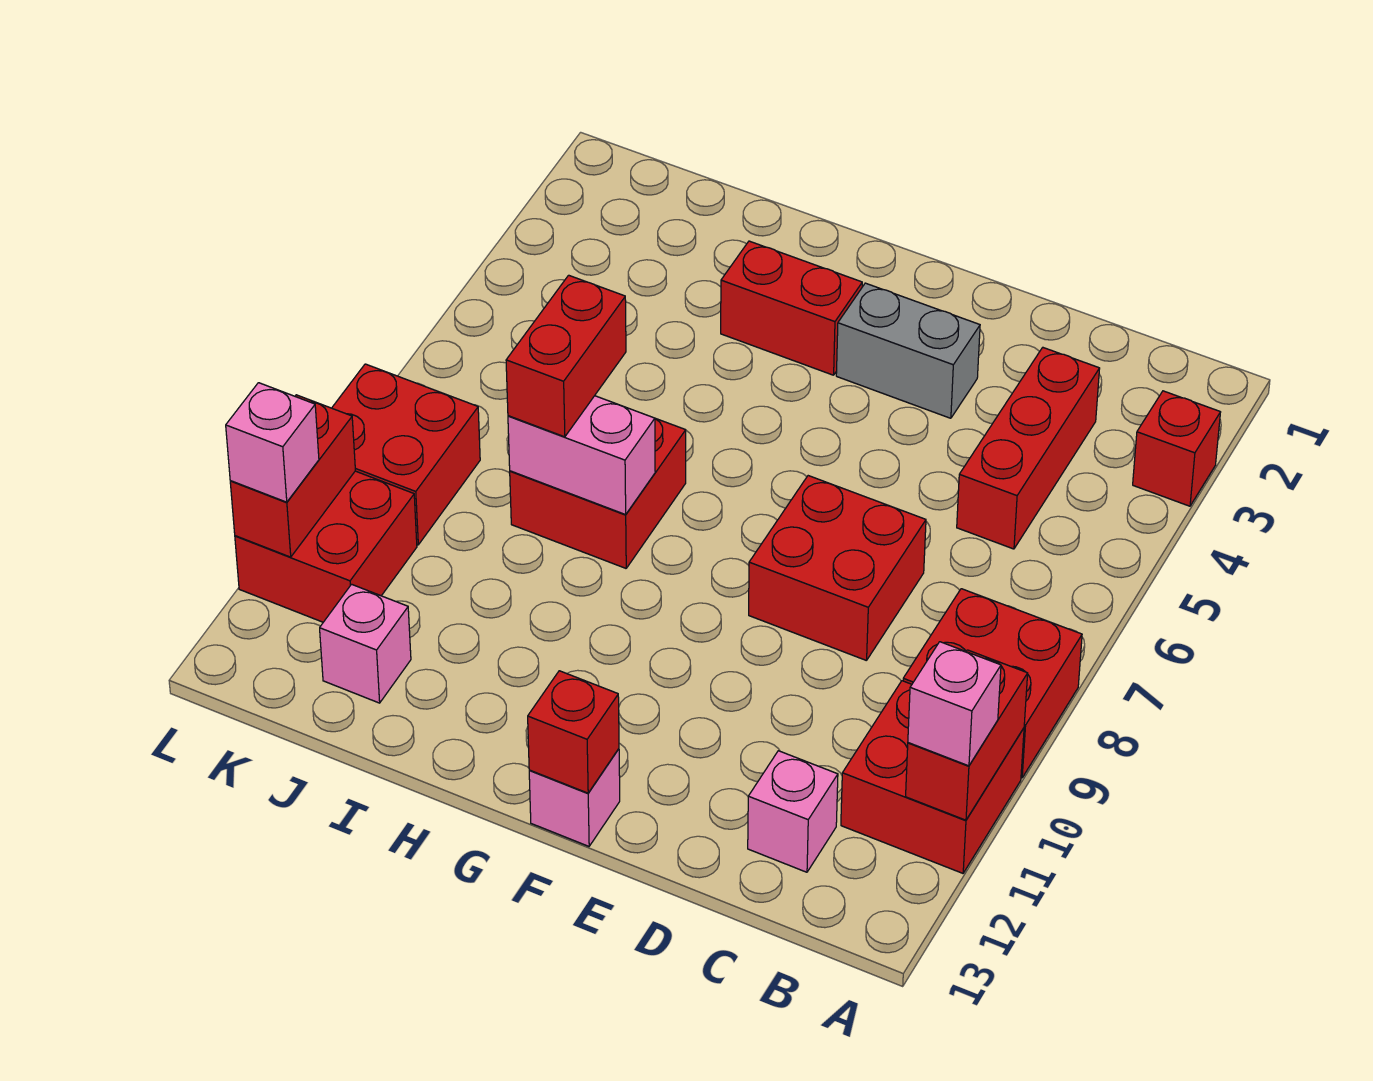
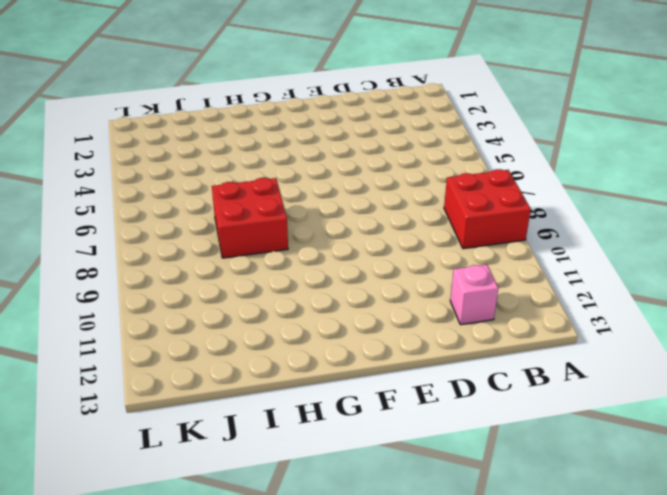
none -> red brick A3 level 1
none -> red brick A10:B11 level 1
none -> red brick C3:C5 level 1

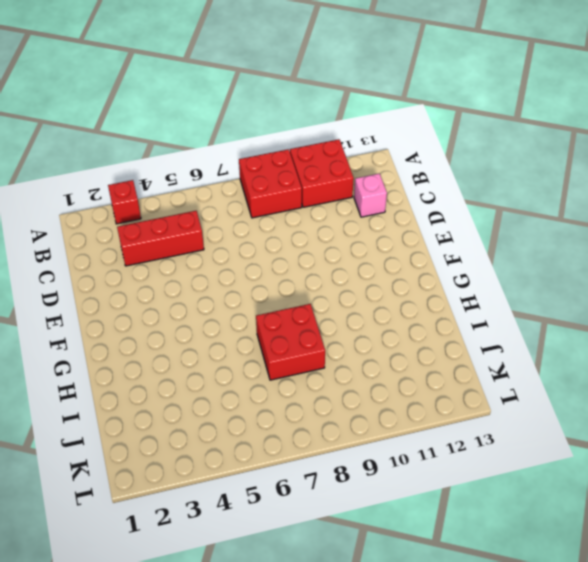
none -> red brick D7:E8 level 1
none -> grey brick E3:F3 level 1
none -> pink brick F13 level 1

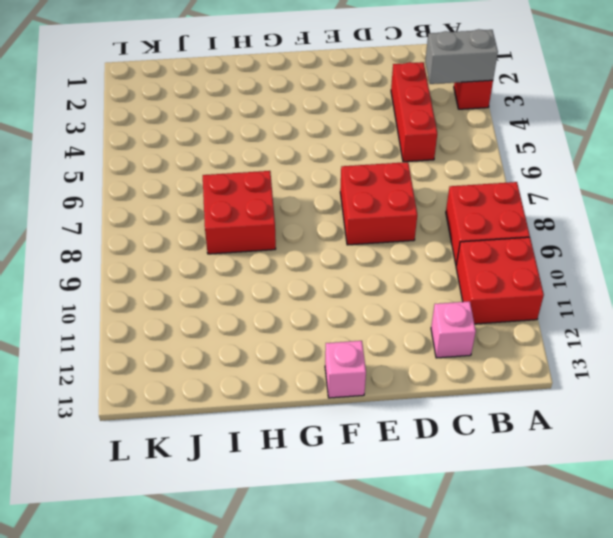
grey brick A3:B3 level 2 -> grey brick E3:F3 level 1
none -> red brick G3:H3 level 1
none -> pink brick J12 level 1
none -> red brick K8:L9 level 1

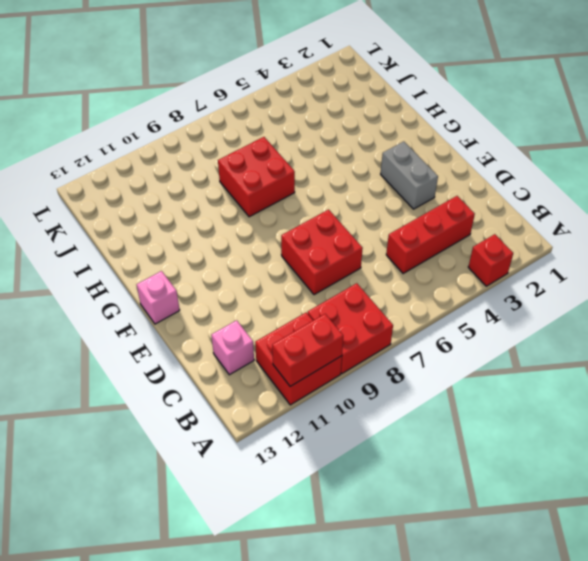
none -> red brick G3:H3 level 1
none -> pink brick J12 level 1
none -> red brick K8:L9 level 1

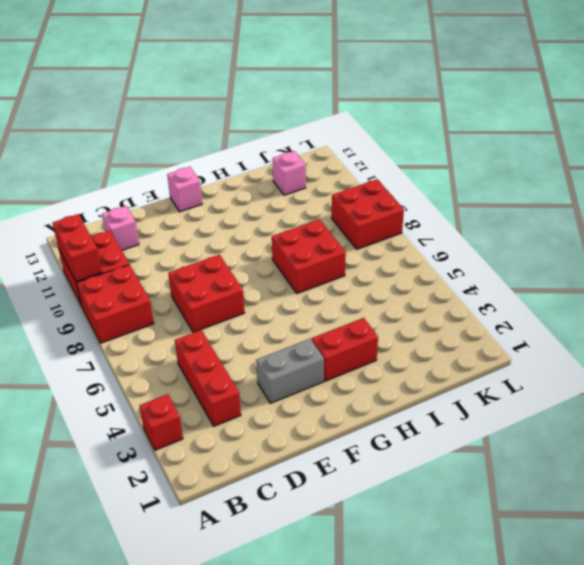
none -> red brick K10:L11 level 1
none -> red brick F13 level 2
none -> pink brick H8:I8 level 2

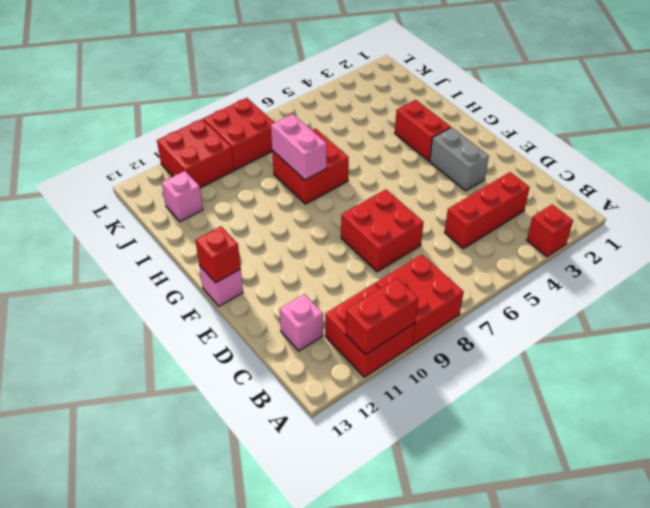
none -> red brick L10:L11 level 2
none -> pink brick A11 level 3
none -> red brick I7:I8 level 3

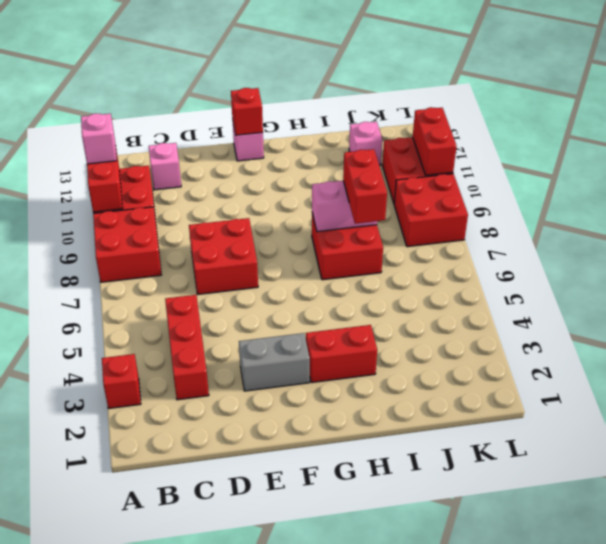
none -> pink brick L11 level 3

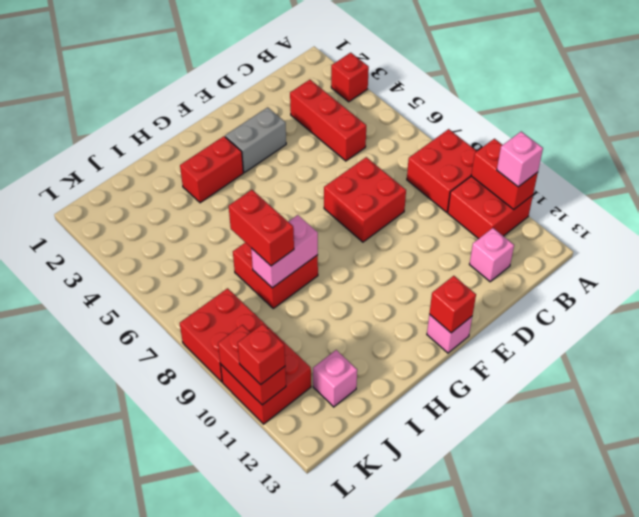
red brick L11 level 3 -> pink brick L11 level 3

